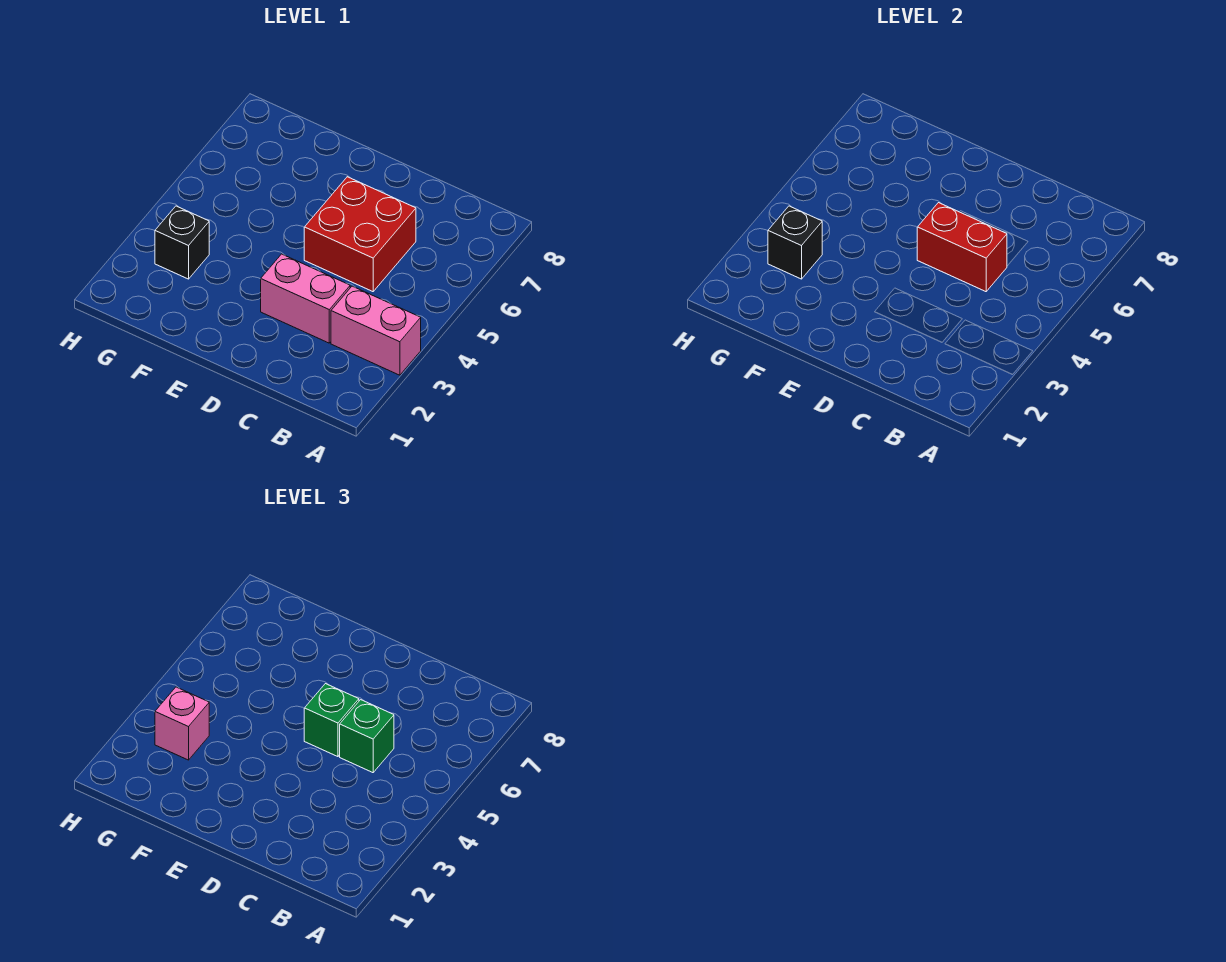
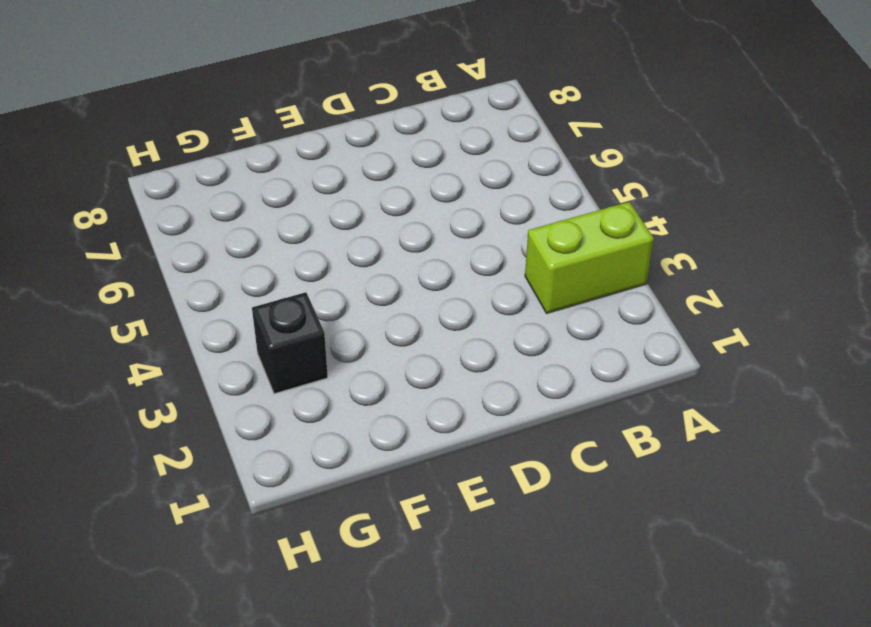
lime brick A3:B3 level 1 -> pink brick A3:B3 level 1
none -> pink brick C3:D3 level 1
none -> red brick C5:D6 level 1

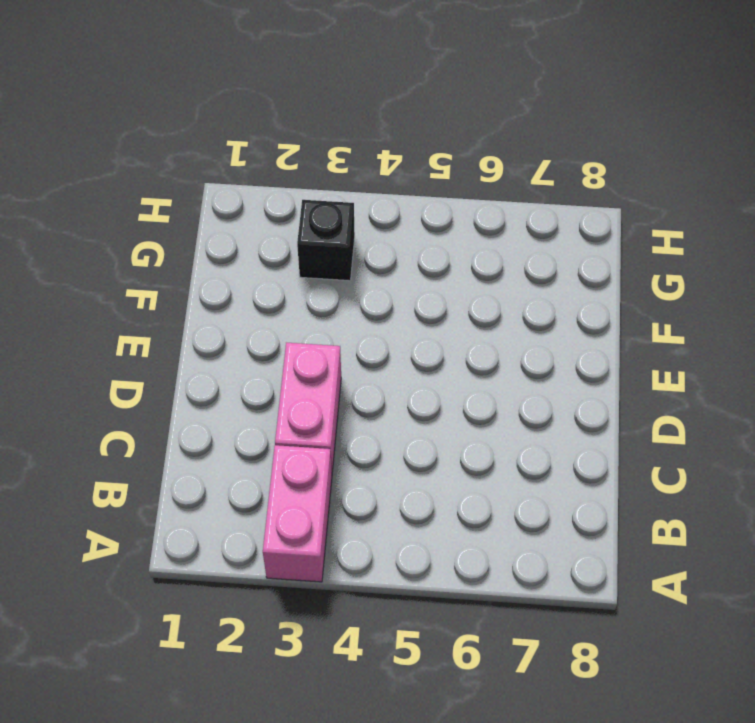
none -> red brick C5:D6 level 1
none -> red brick C5:D5 level 2

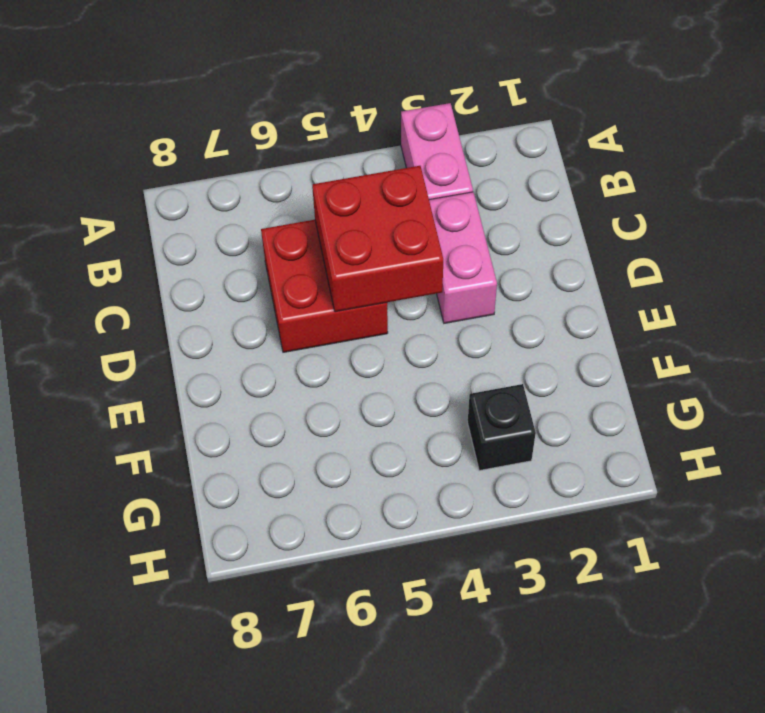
red brick C4:D5 level 2 -> red brick C5:D5 level 2
none -> black brick G3 level 2
none -> green brick C5 level 3

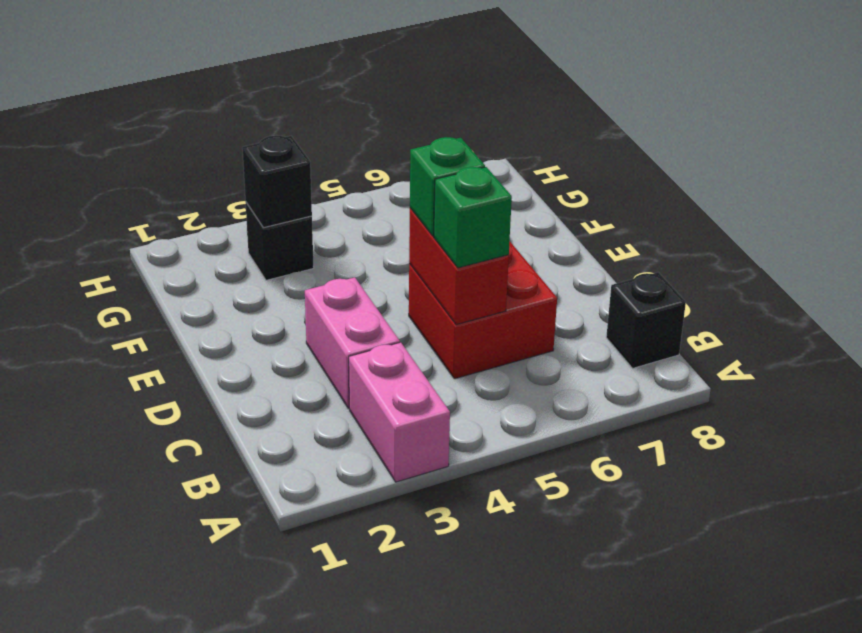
black brick B8 level 1 -> none
none -> pink brick G3 level 3

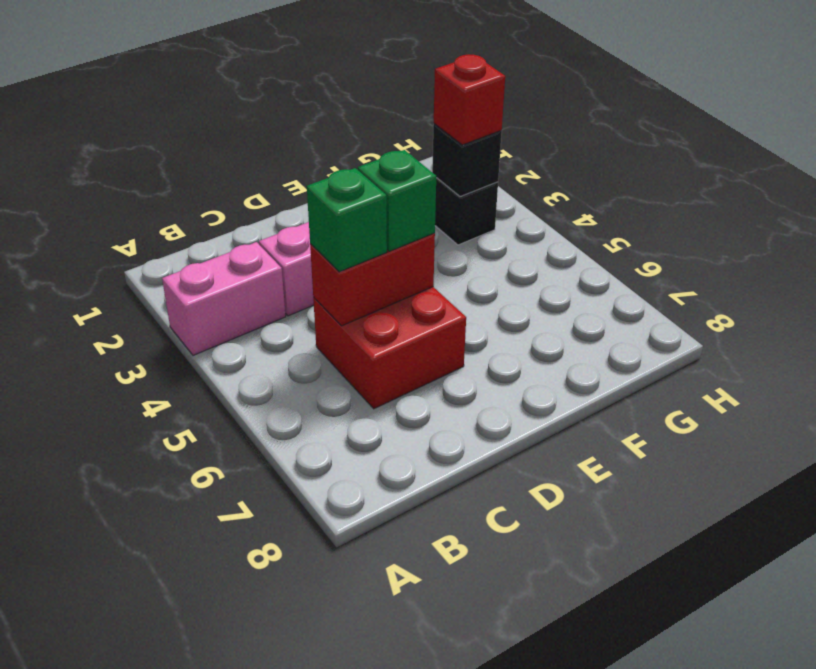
red brick G3 level 3 -> pink brick G3 level 3

